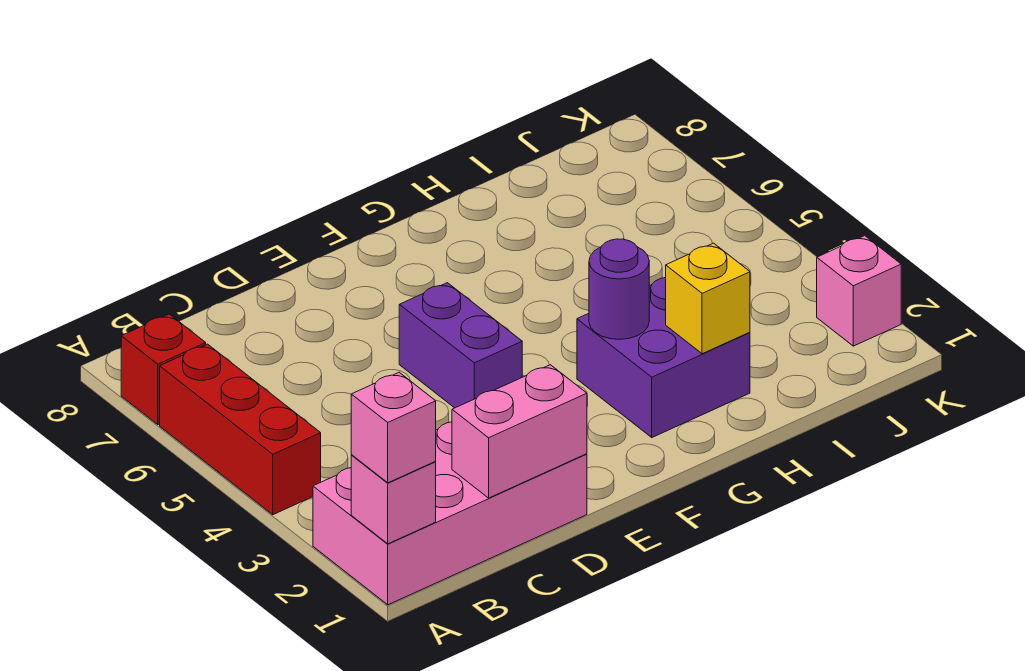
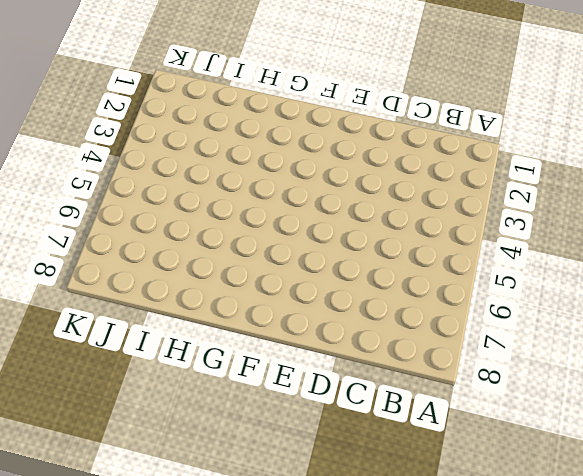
none -> pink brick A1:D2 level 1
none -> red brick A4:A6 level 1

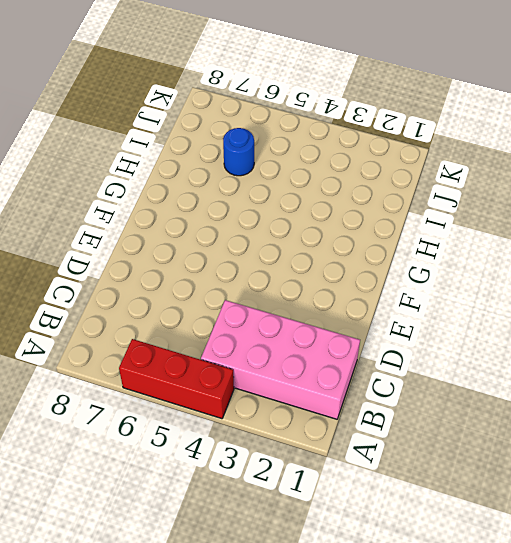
pink brick B1:C4 level 1 -> pink brick A1:D2 level 1
blue round brick I6 level 1 -> none
none -> red brick A7 level 1
none -> purple brick E4:E5 level 1

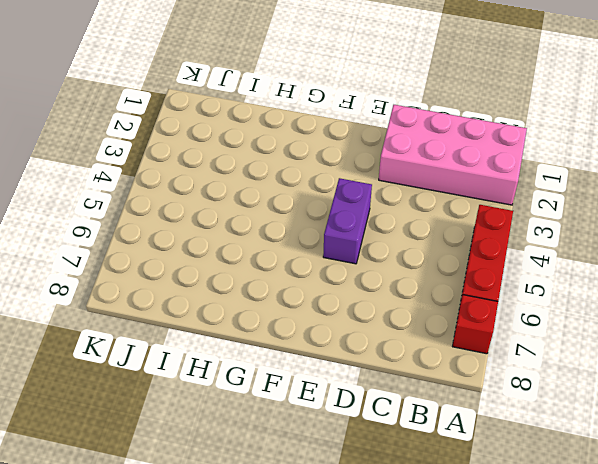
none -> purple brick G2:H3 level 1
none -> pink brick K2 level 1

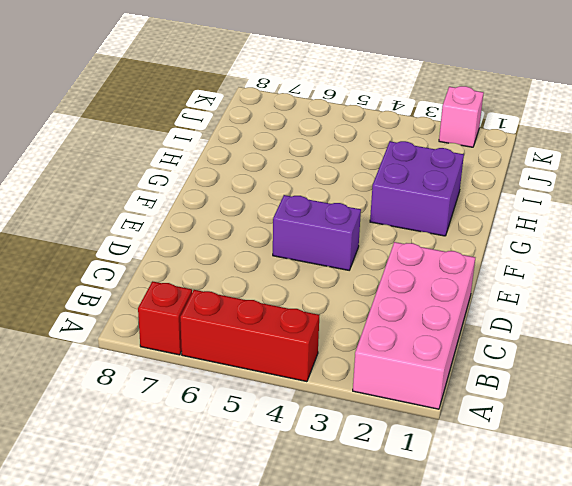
none -> pink brick A1 level 2
none -> pink brick C1:D1 level 2

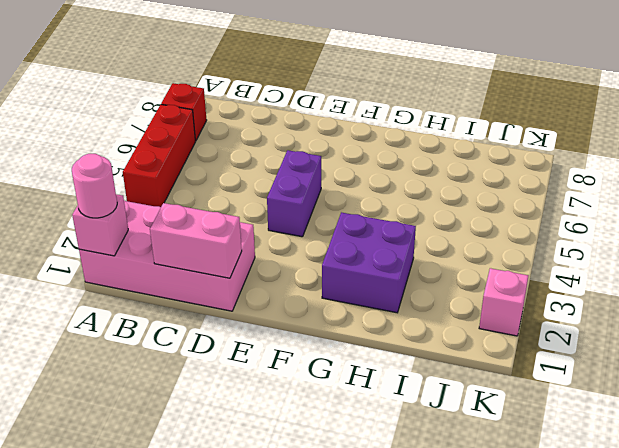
pink round brick A1 level 3 -> pink brick A1 level 3
none -> purple round brick G3 level 2
none -> yellow brick H2 level 2

